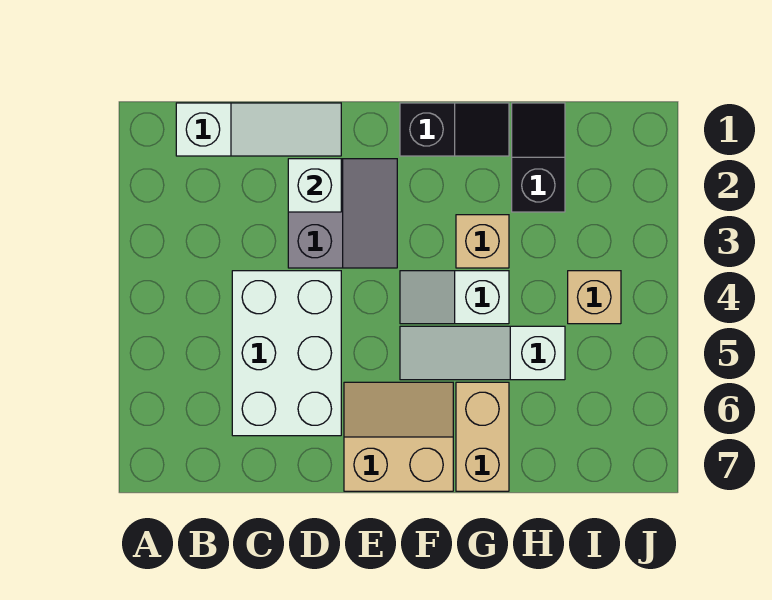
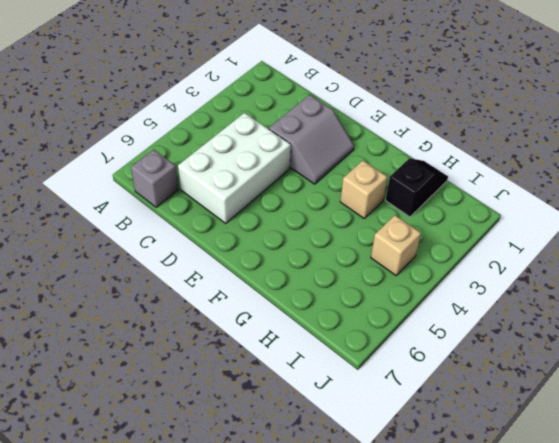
grey brick B7 level 1 -> none
none -> white slope B1:D1 level 1 top B
none -> tan slope E6:F7 level 1 top 7
none -> black slope F1:G1 level 1 top F

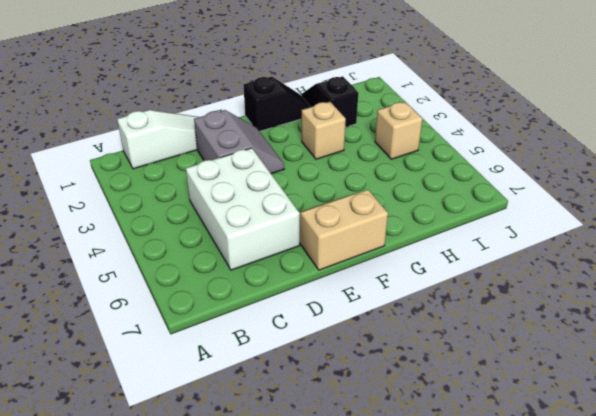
none -> white slope F4:G4 level 1 top G
none -> white slope F5:H5 level 1 top H
none -> tan brick G6:G7 level 1

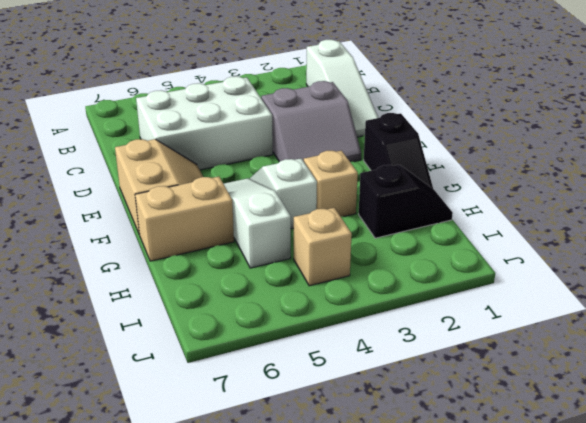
none -> white brick D2 level 2

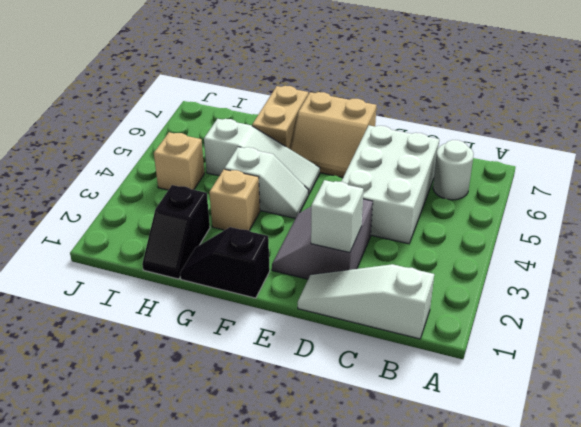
white round brick B6 level 1 -> none

